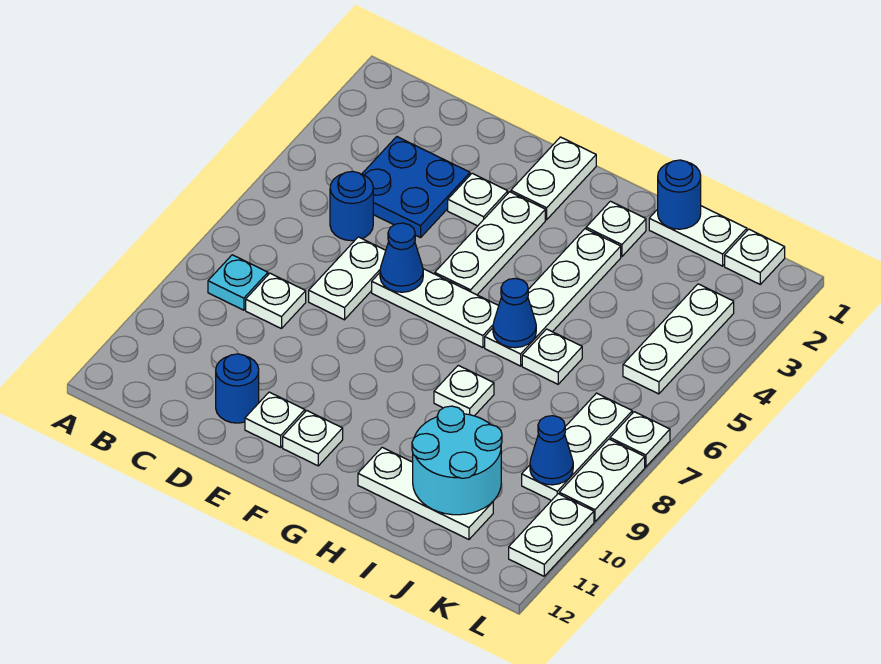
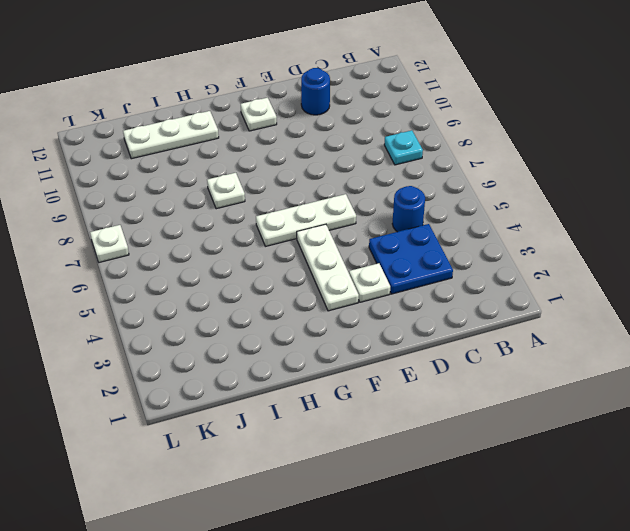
none -> white plate C8 level 1
none -> white plate D6:D7 level 1
none -> white plate E11 level 1

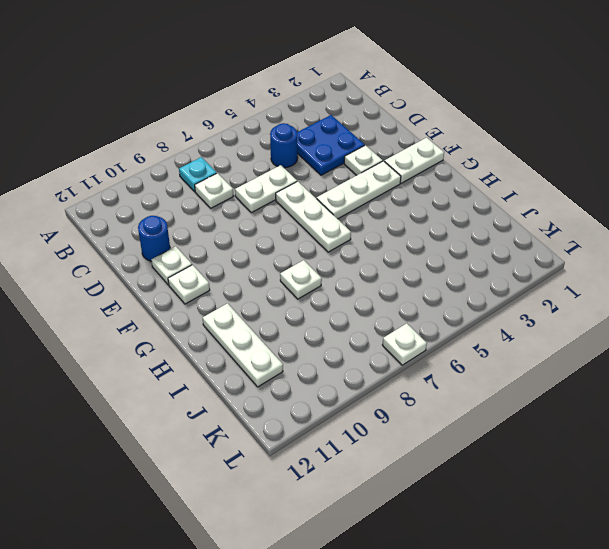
none -> white plate H2 level 1
none -> white plate H3:H6 level 1
none -> white plate I1:J1 level 1

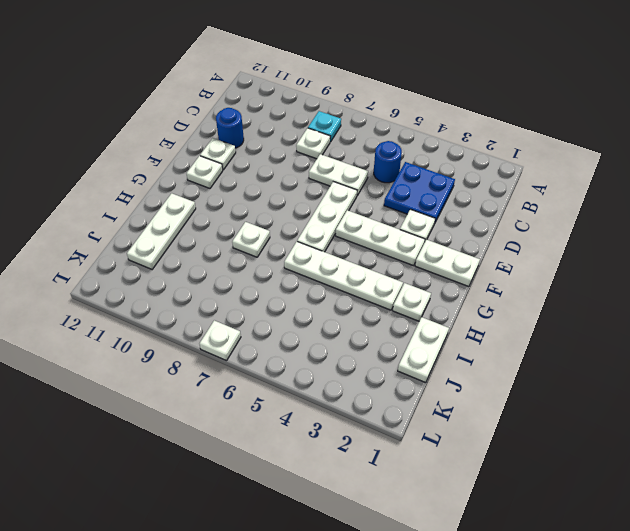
none -> white plate I6 level 1
none -> white plate K1 level 1
none -> white plate K3:K5 level 1

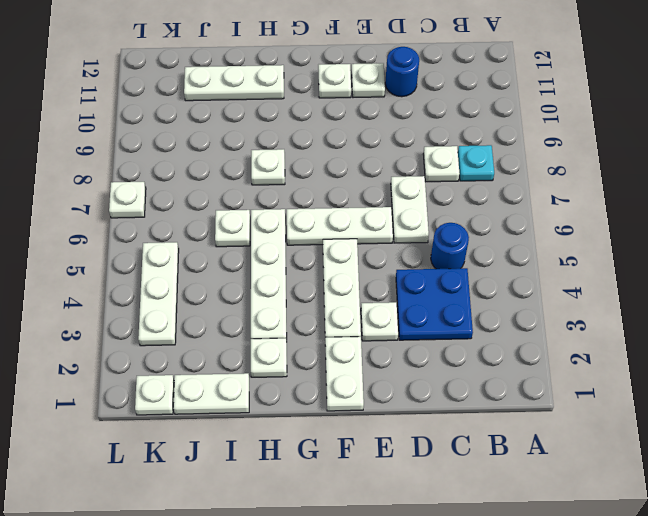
none -> white plate K7:K9 level 1
none -> white plate L8:L9 level 1
none -> white plate L10:L11 level 1

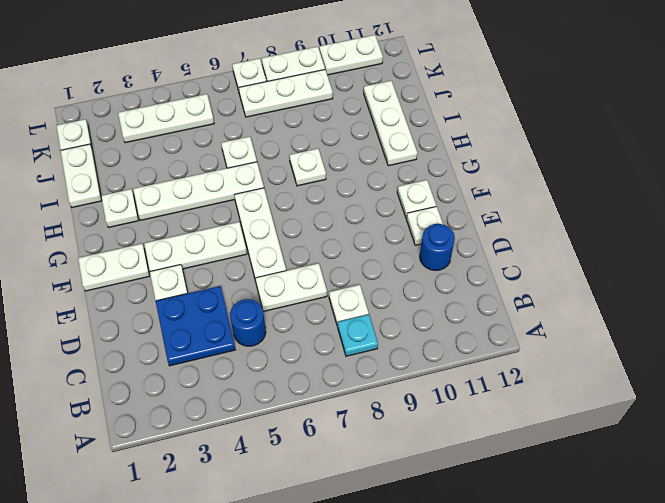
none -> blue cone E6 level 2
none -> blue cone H6 level 2
none -> blue round brick I1 level 2

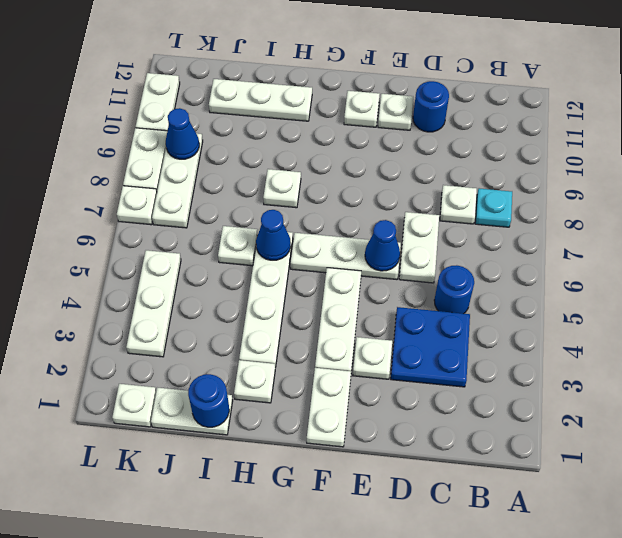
none -> cyan round brick I10:J11 level 2

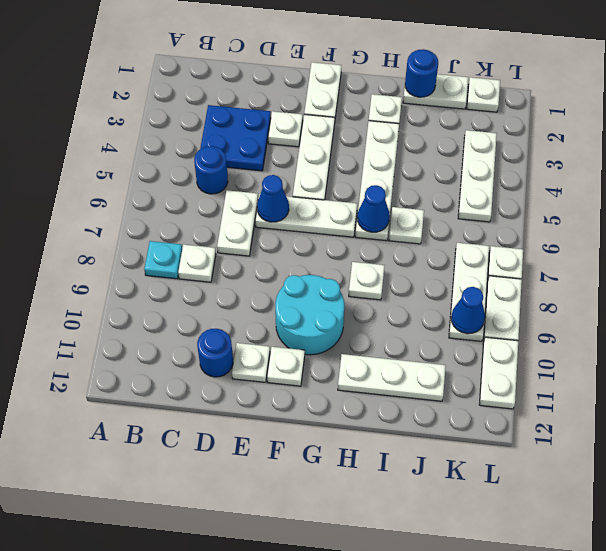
cyan round brick F9:G10 level 1 -> cyan round brick I10:J11 level 2

